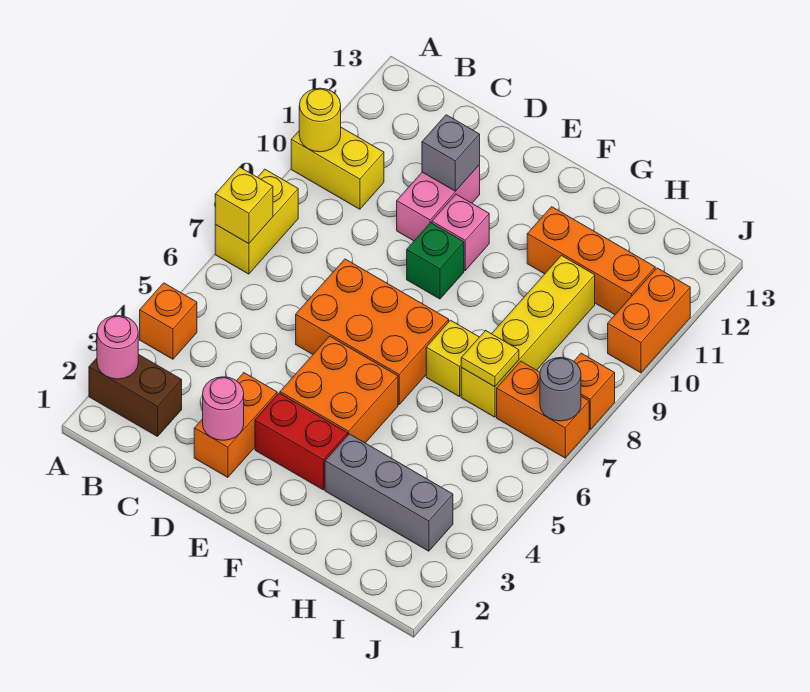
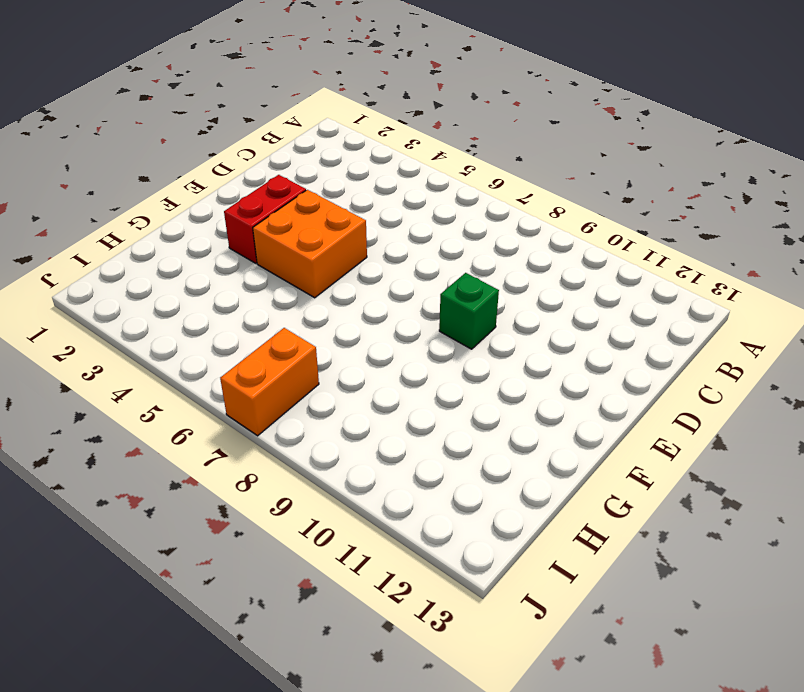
none -> brown brick A2:B2 level 1
none -> orange brick A4 level 1
none -> yellow brick A7:A8 level 1

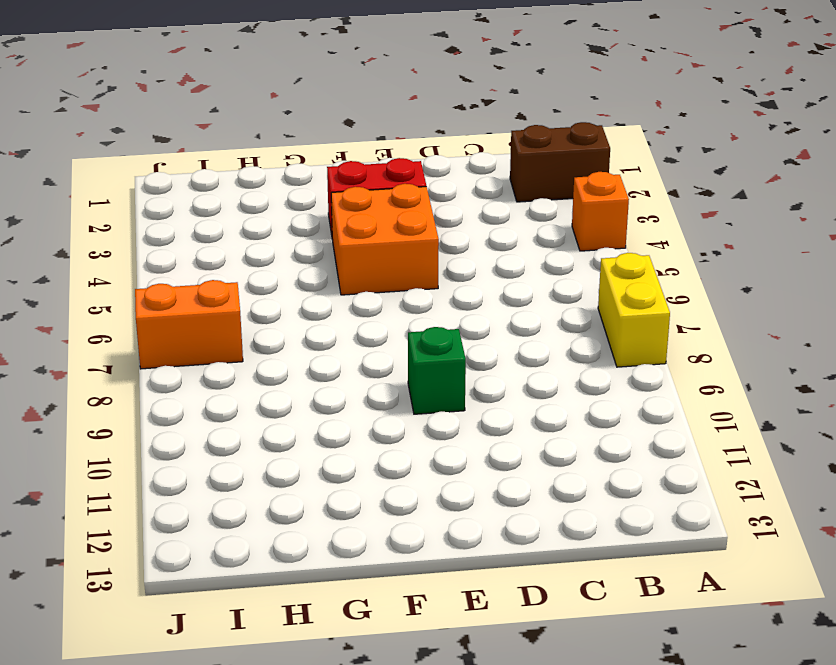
none -> yellow brick A10:B10 level 1
none -> orange brick D2:D3 level 1
none -> orange brick D6:F7 level 1

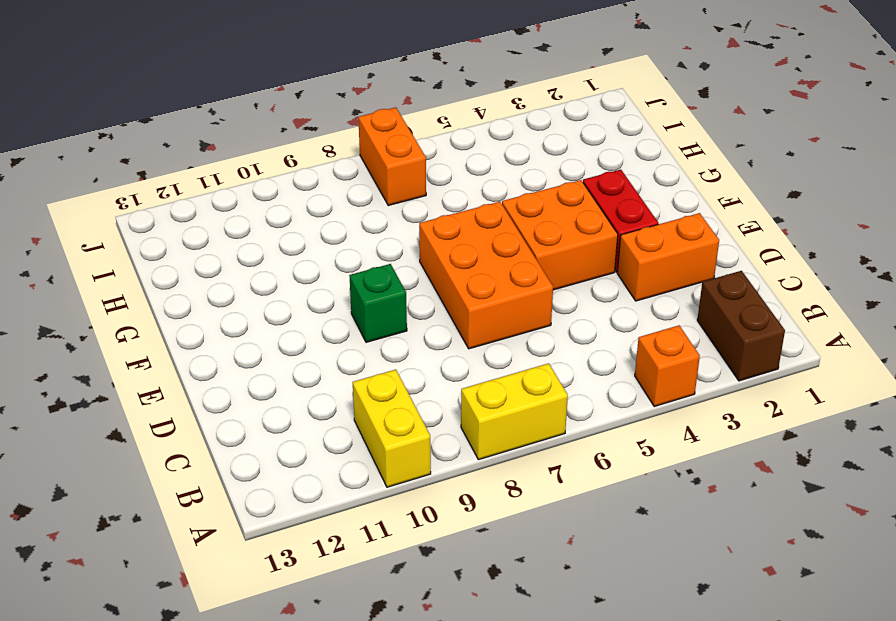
none -> pink brick D10:D11 level 1
none -> pink brick E10 level 1
none -> grey brick G3:I3 level 1

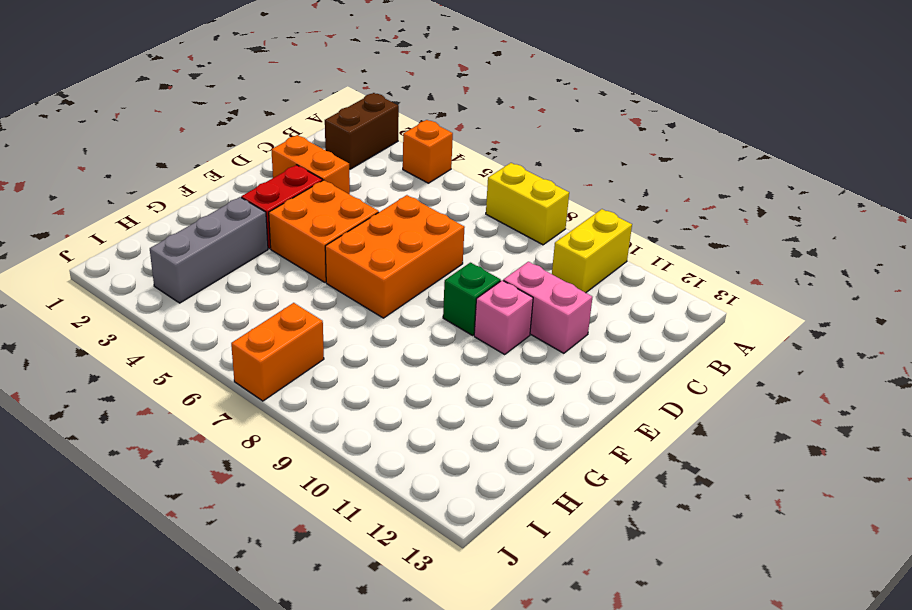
none -> yellow brick G7 level 1
none -> orange brick G11:I11 level 1
none -> yellow brick H7:H10 level 1

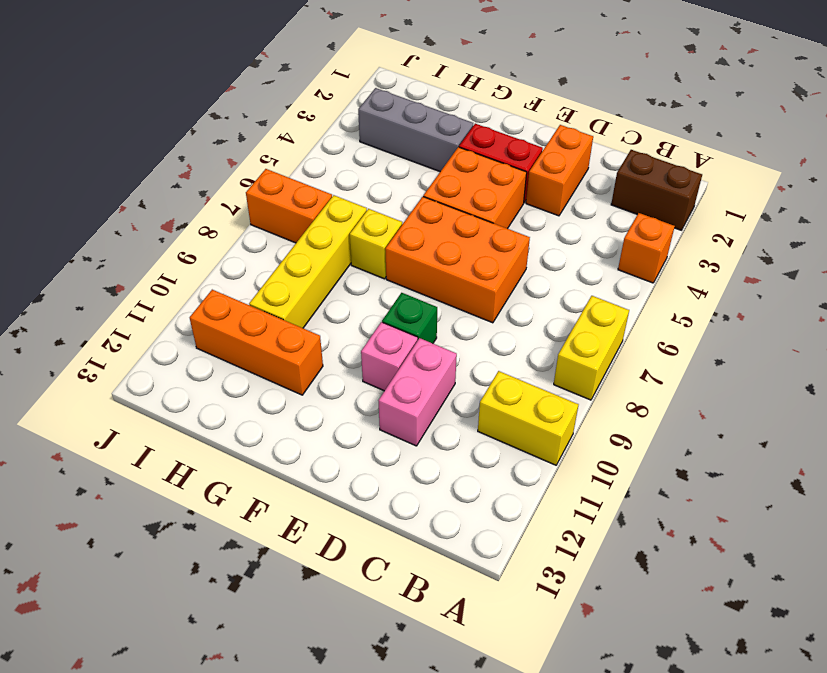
none -> orange brick J8 level 1
none -> orange brick J10:J11 level 1
none -> pink round brick A2 level 2

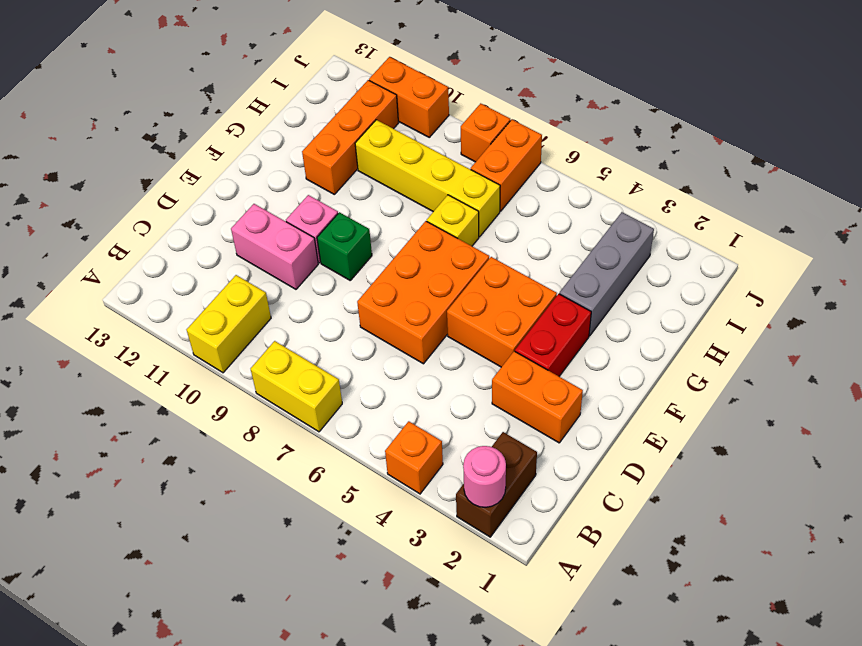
none -> yellow brick A7 level 2
none -> yellow round brick A10 level 2
none -> pink round brick D2 level 2

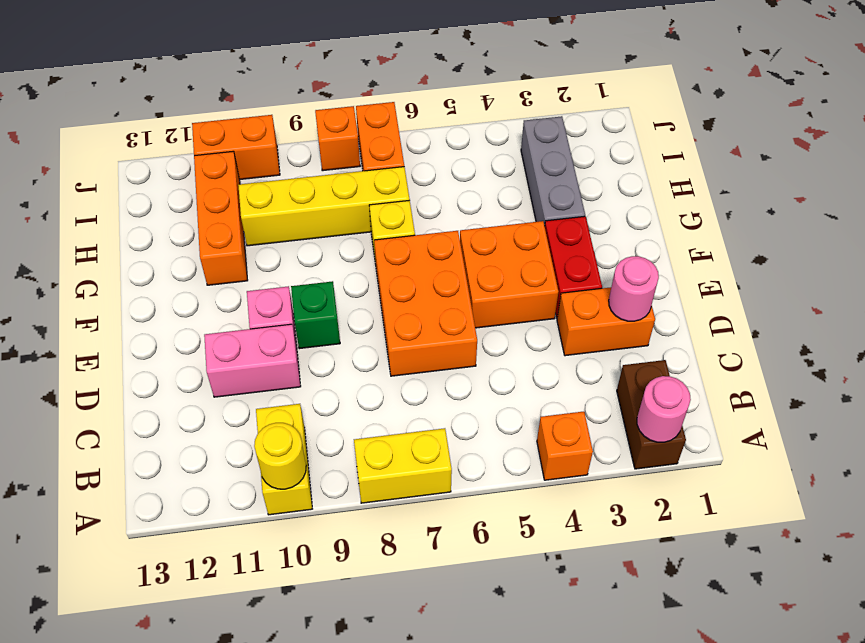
none -> yellow brick A7 level 2
none -> grey brick D11 level 2
none -> yellow plate H7 level 2

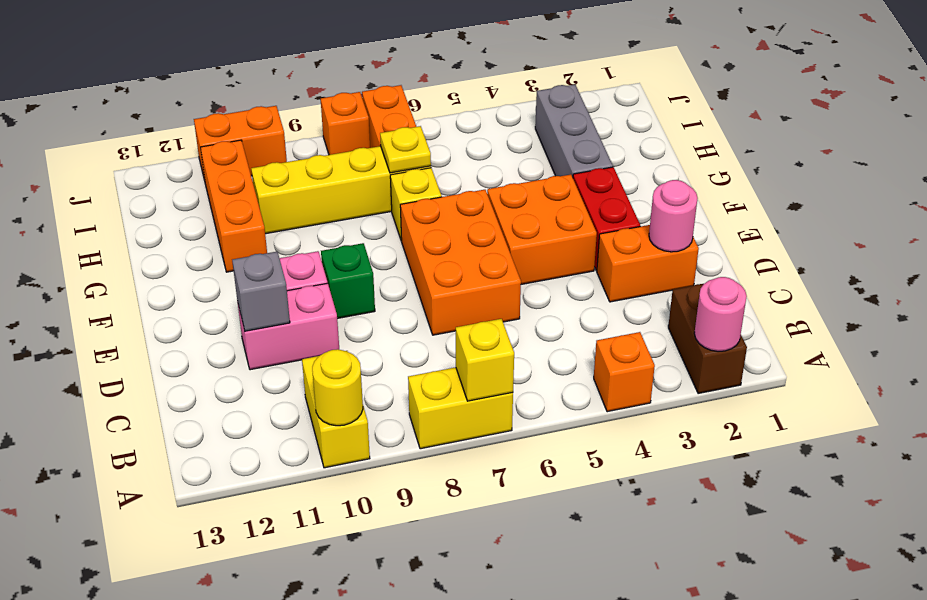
none -> grey round brick J7 level 2

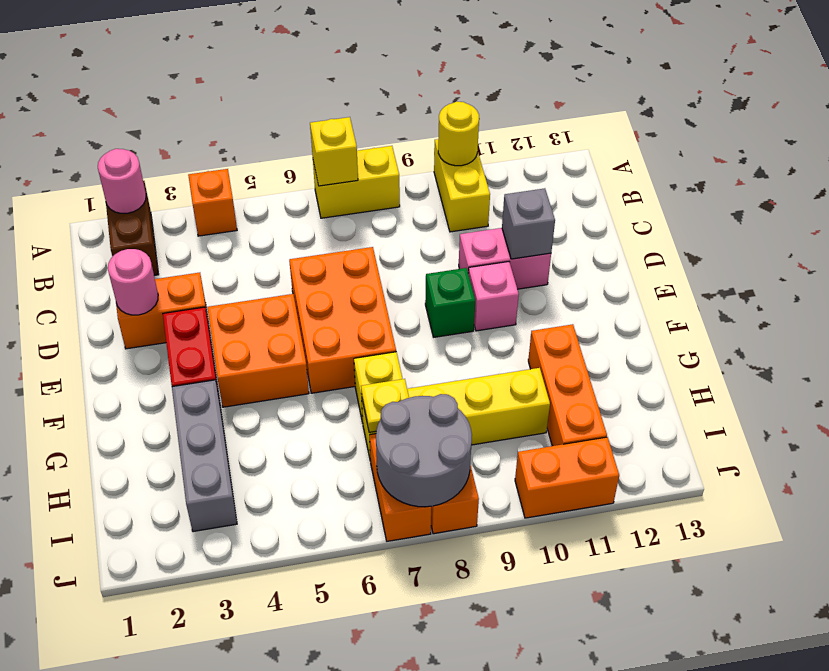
grey round brick I7:J8 level 2 -> grey round brick J7 level 2

